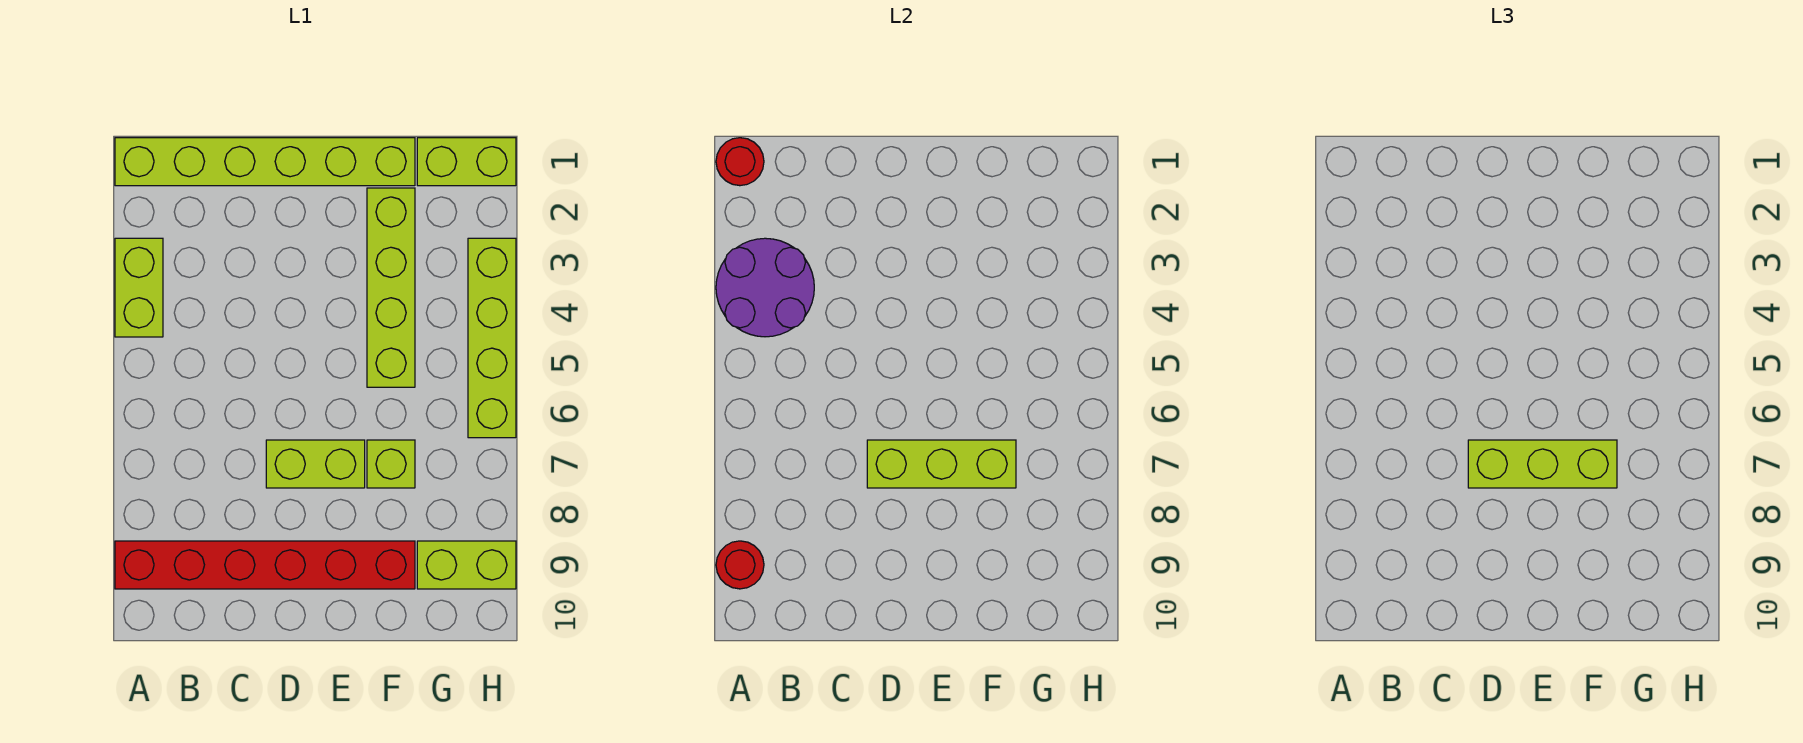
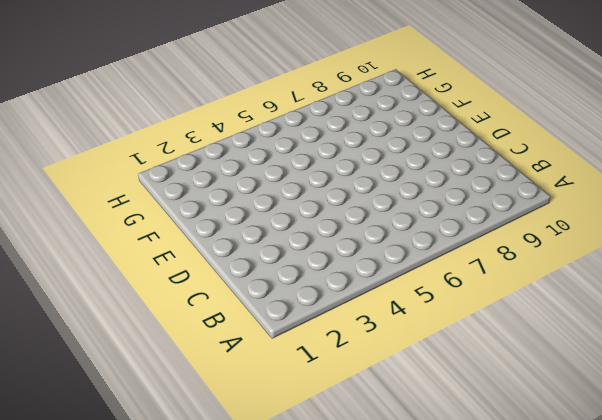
none -> lime brick A1:F1 level 1
none -> lime brick A3:A4 level 1
none -> red brick A9:F9 level 1

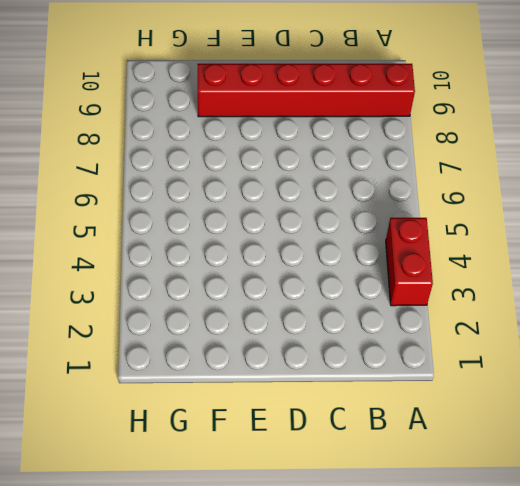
red brick A3:A4 level 1 -> lime brick A3:A4 level 1
none -> lime brick A1:F1 level 1
none -> lime brick D7:E7 level 1
none -> lime brick F2:F5 level 1

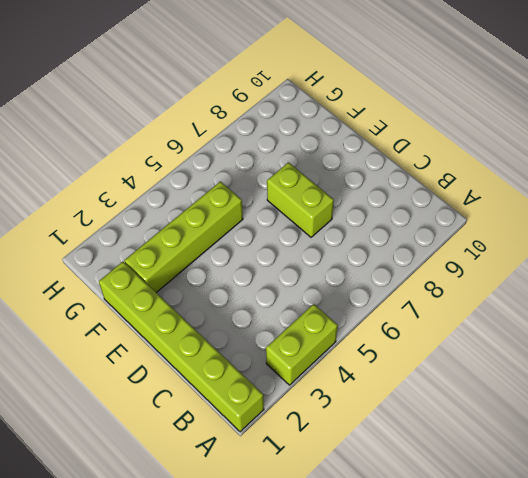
none -> red brick A9:F9 level 1
none -> lime brick F7 level 1
none -> lime brick G1:H1 level 1

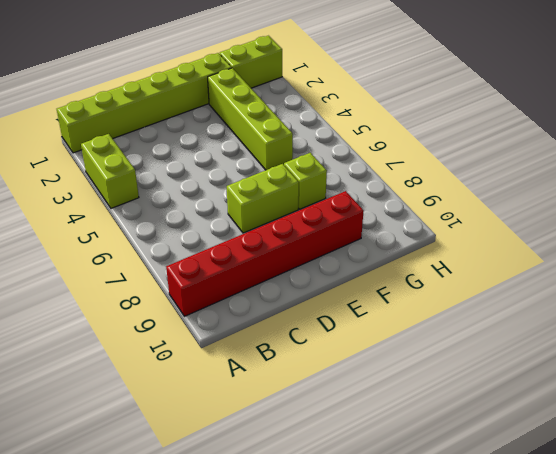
none -> lime brick G9:H9 level 1
none -> lime brick H3:H6 level 1
none -> red round brick A1 level 2

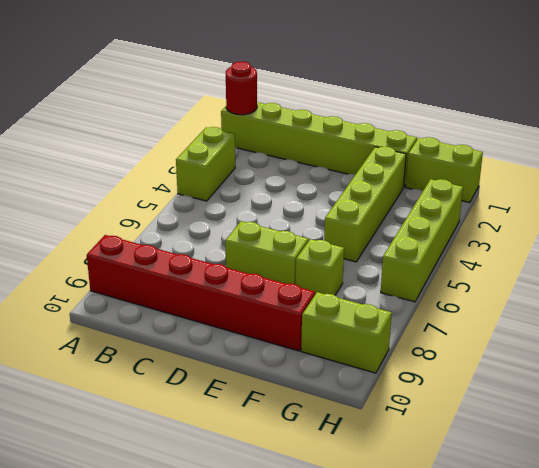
none -> purple round brick A3:B4 level 2
none -> red round brick A9 level 2
none -> lime brick D7:F7 level 2

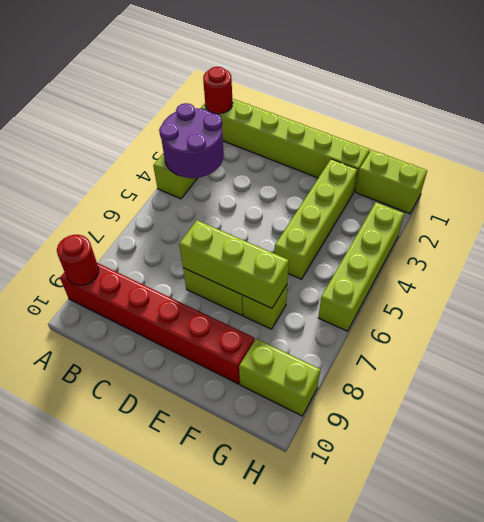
none -> lime brick D7:F7 level 3

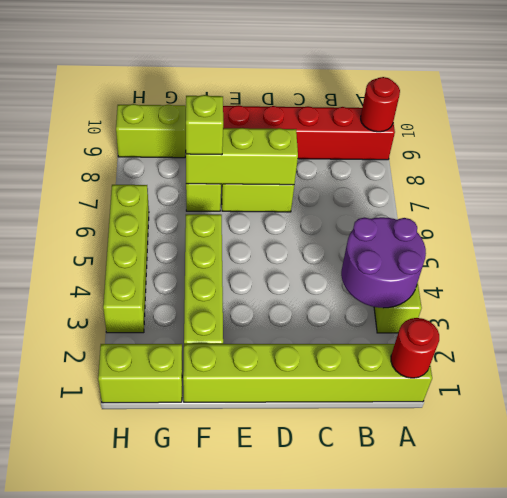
lime brick F7 level 3 -> lime brick D7:F7 level 3

